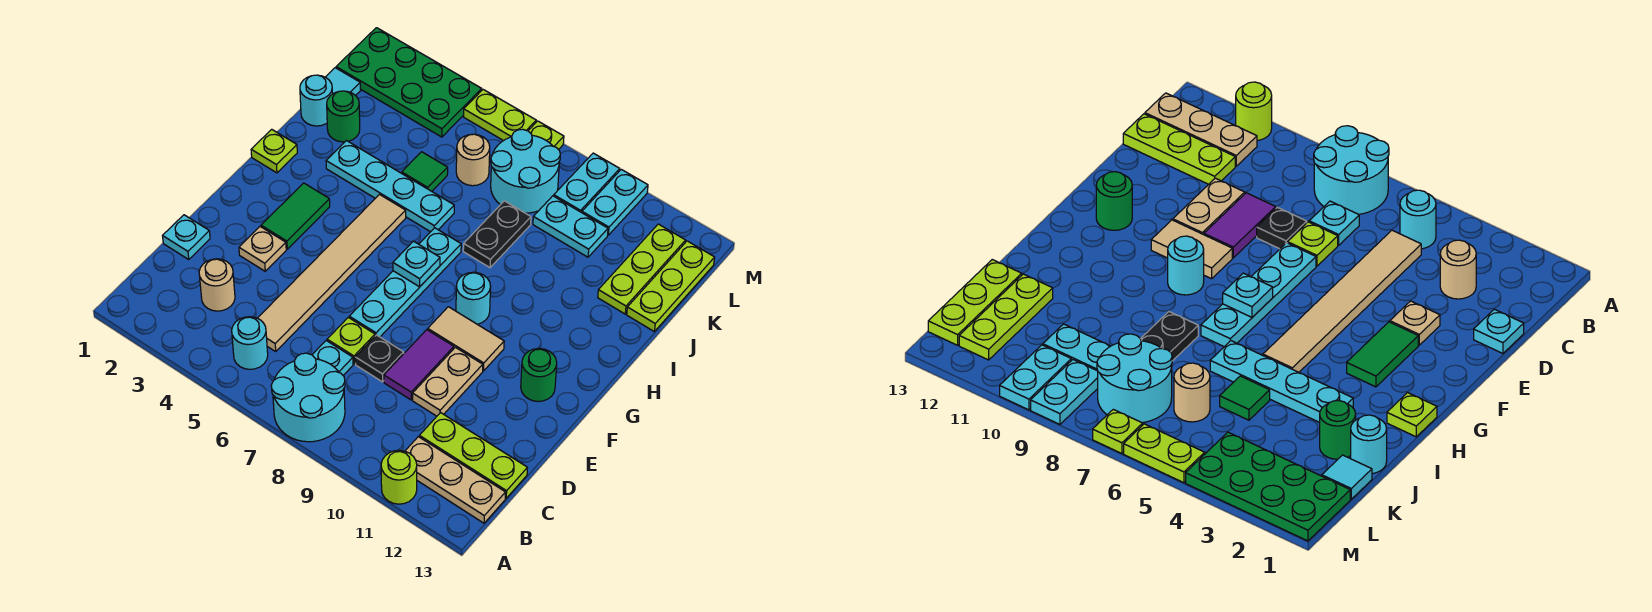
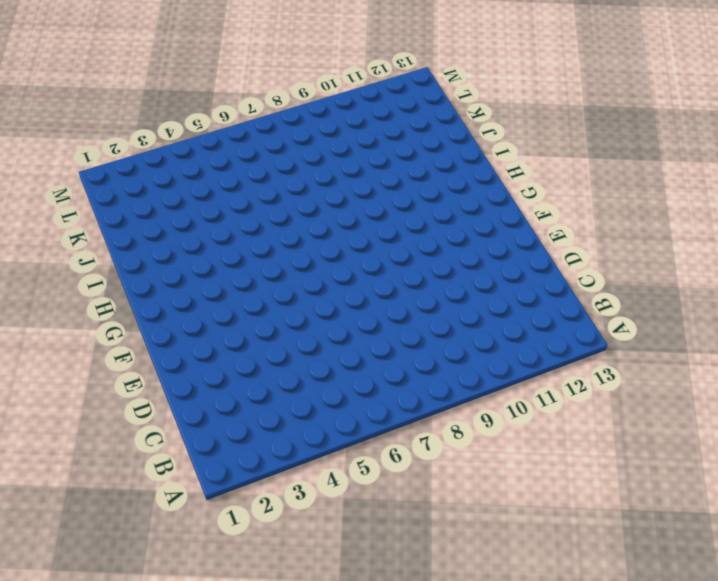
none -> cyan round brick A7:B8 level 1
none -> lime round brick A11 level 1
none -> cyan round brick B5 level 1
none -> tan plate B11:B13 level 1

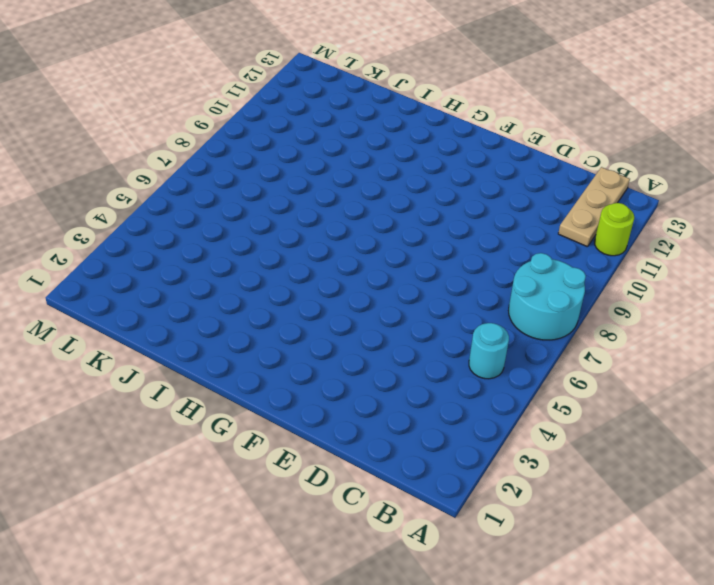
none -> tan round brick C3 level 1
none -> tan tile C5:H5 level 1
none -> cyan plate C7 level 1
none -> lime plate C11:C13 level 1

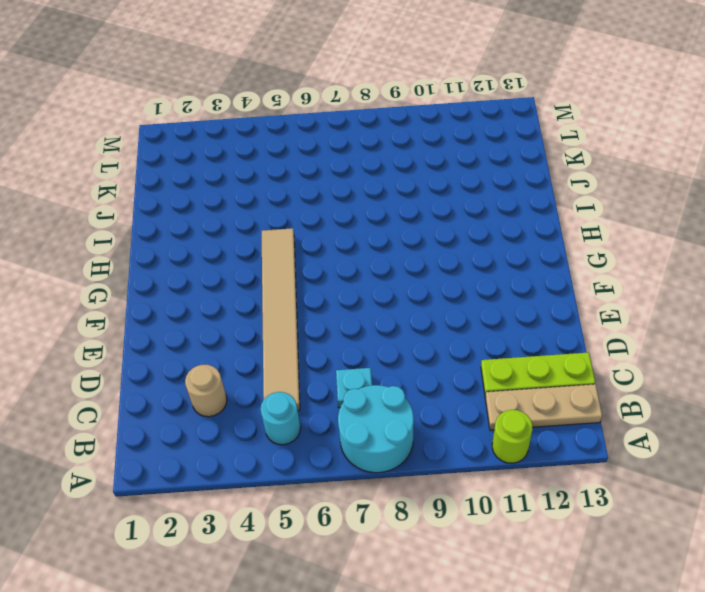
none -> cyan plate D1 level 1
none -> lime plate D7 level 1
none -> black plate D8 level 1
none -> purple tile D9:E9 level 1

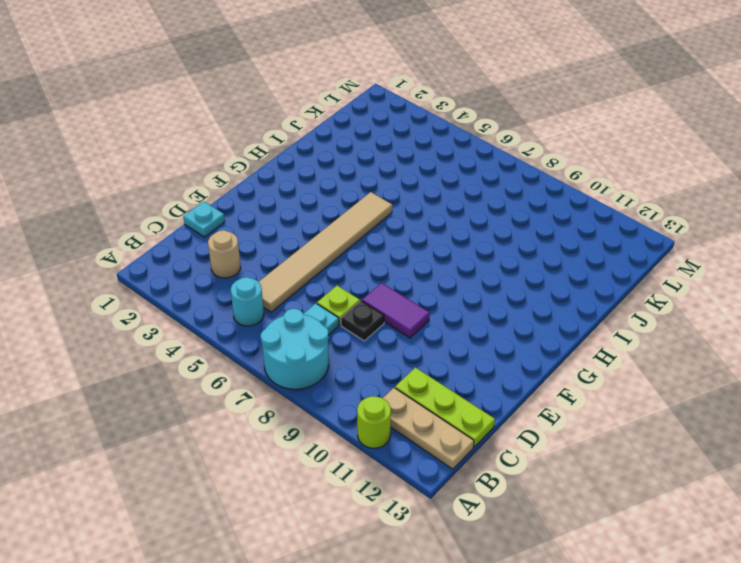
purple tile E8:E9 level 1 -> purple tile D9:E9 level 1
none -> tan plate D10:E10 level 1
none -> tan plate E3 level 1
none -> cyan plate E7:H7 level 1
none -> green tile F3:G3 level 1

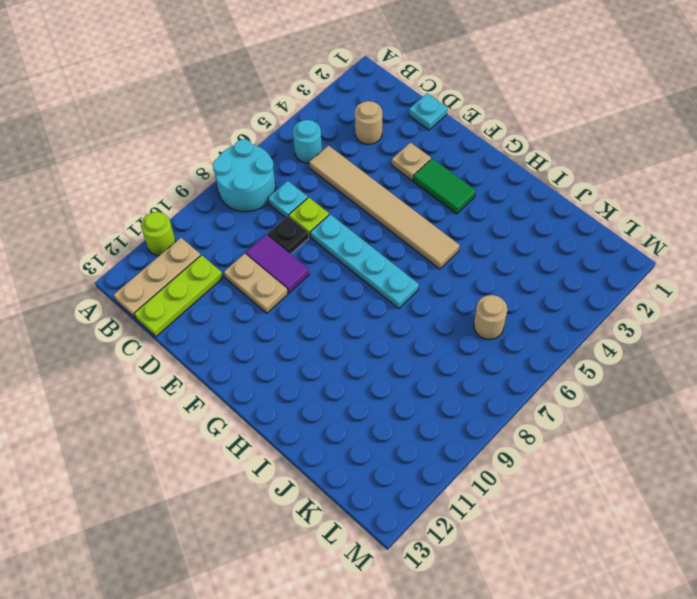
none -> tan tile F9:F10 level 1
none -> green round brick F12 level 1
none -> cyan round brick G9 level 1
none -> lime plate H1 level 1

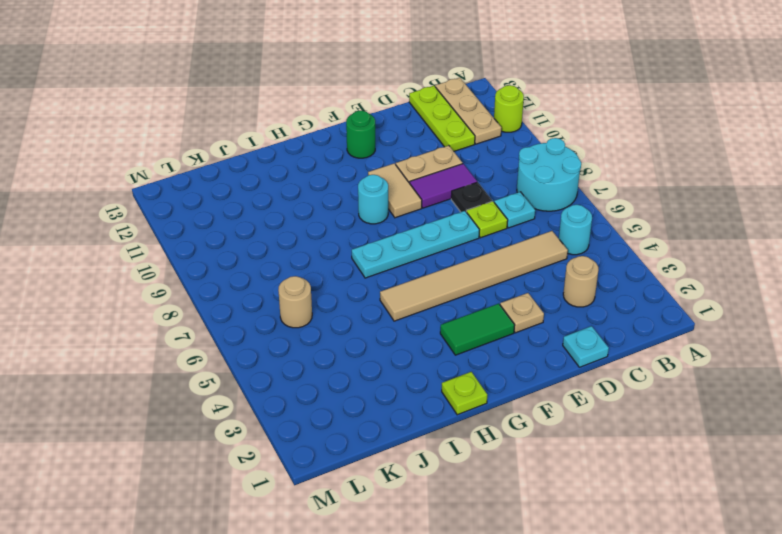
none -> cyan plate I3:I6 level 1
none -> black plate I8:J8 level 1
none -> cyan round brick J1 level 1
none -> green round brick J2 level 1

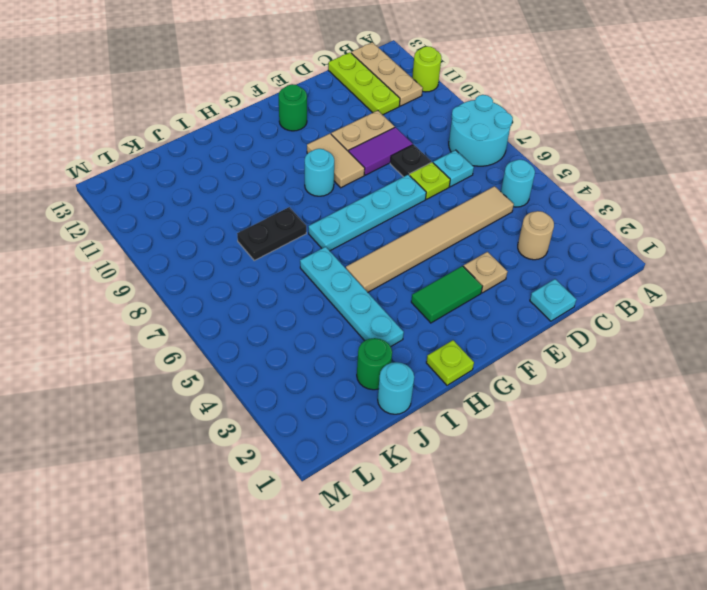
none -> green tile J5 level 1
none -> lime plate J12:L12 level 1
none -> lime plate J13:L13 level 1
none -> cyan tile K1 level 1

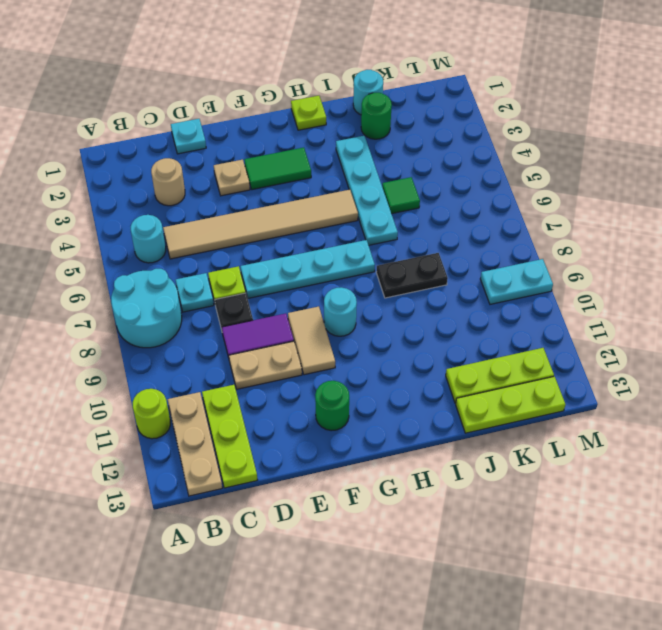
none -> cyan tile K1 level 1
none -> tan round brick K6 level 1
none -> cyan round brick K7:L8 level 1
none -> cyan plate K9:K10 level 1

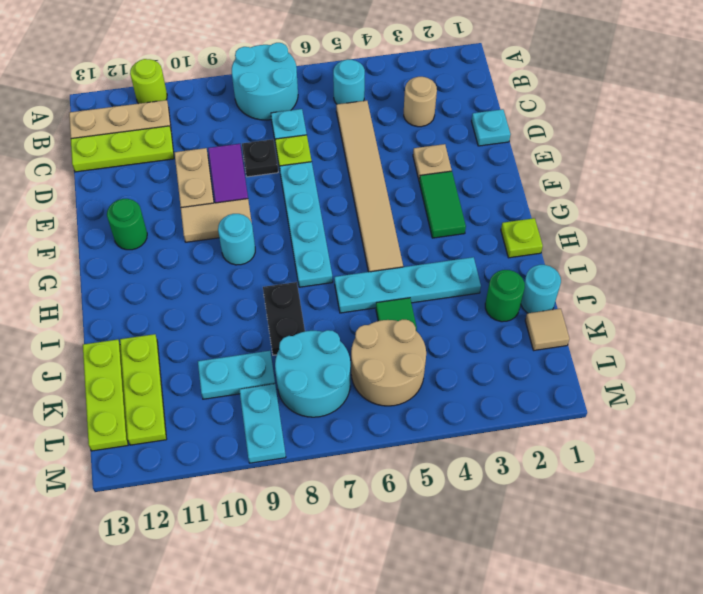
tan tile K1 level 1 -> cyan tile K1 level 1
tan round brick K5:L6 level 1 -> tan round brick K6 level 1
none -> green plate L1:M4 level 1
none -> cyan plate L10:M10 level 1
none -> lime plate M5:M6 level 1
none -> lime plate M7 level 1

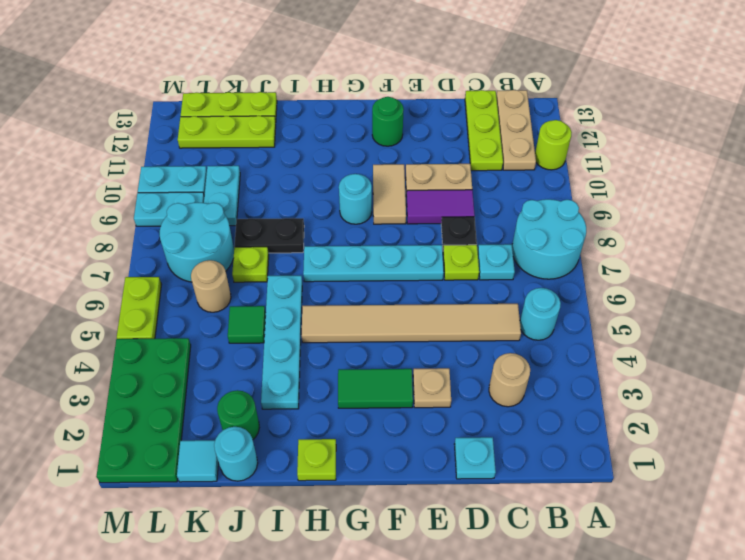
lime plate J7 level 1 -> lime plate M7 level 1
none -> cyan plate G7 level 2

